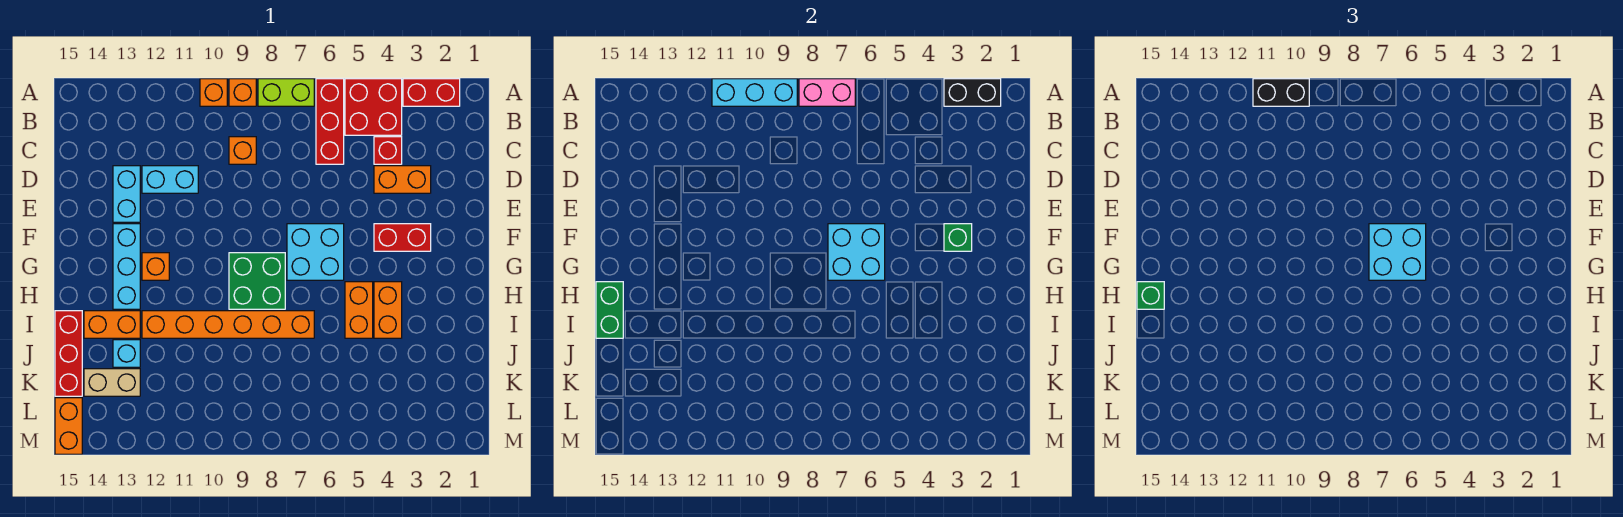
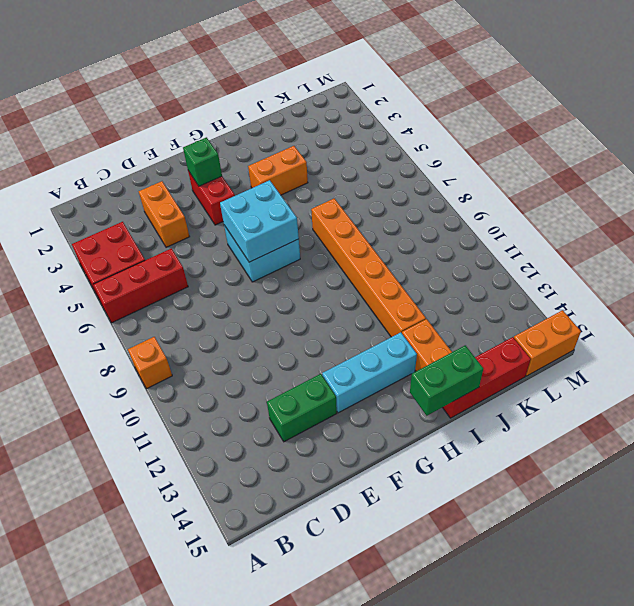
green brick D13:E13 level 1 -> cyan brick D13:E13 level 1
none -> red brick A2:A3 level 1
none -> lime brick A7:A8 level 1
none -> orange brick A10 level 1
none -> red brick C4 level 1

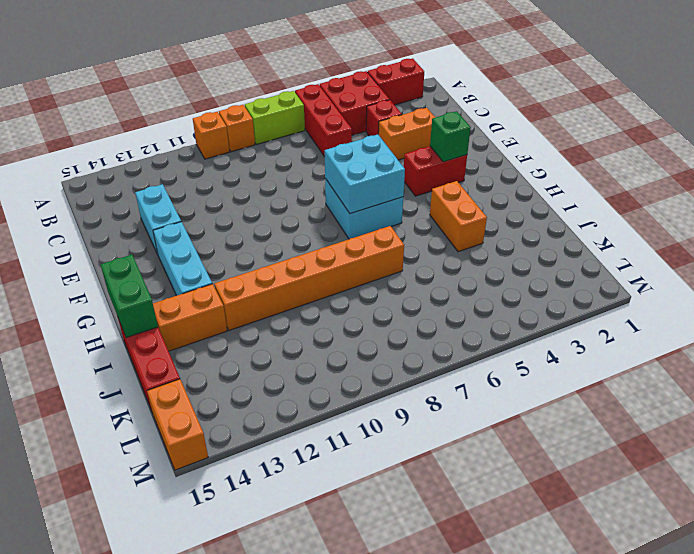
none -> orange brick C9 level 1
none -> cyan brick D11:D12 level 1
none -> green brick G8:H9 level 1
none -> orange brick G12 level 1

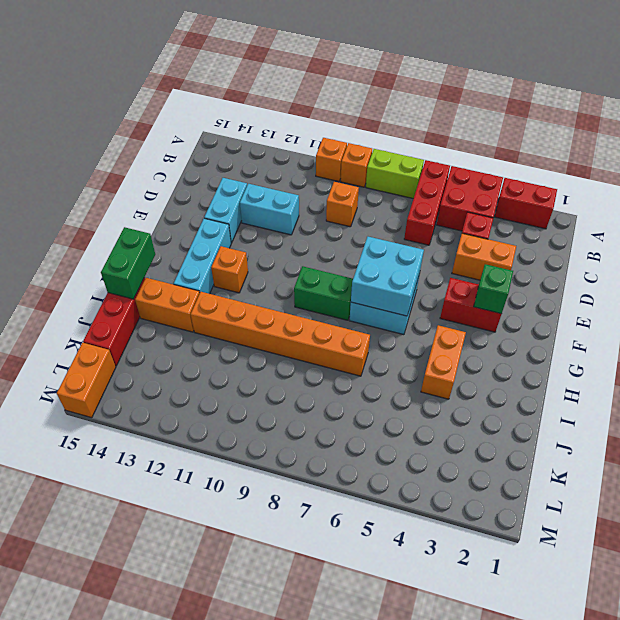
green brick G8:G9 level 1 -> green brick G8:H9 level 1
none -> orange brick H5:I5 level 1
none -> cyan brick J13 level 1
none -> tan brick K13:K14 level 1
none -> black brick A2:A3 level 2

